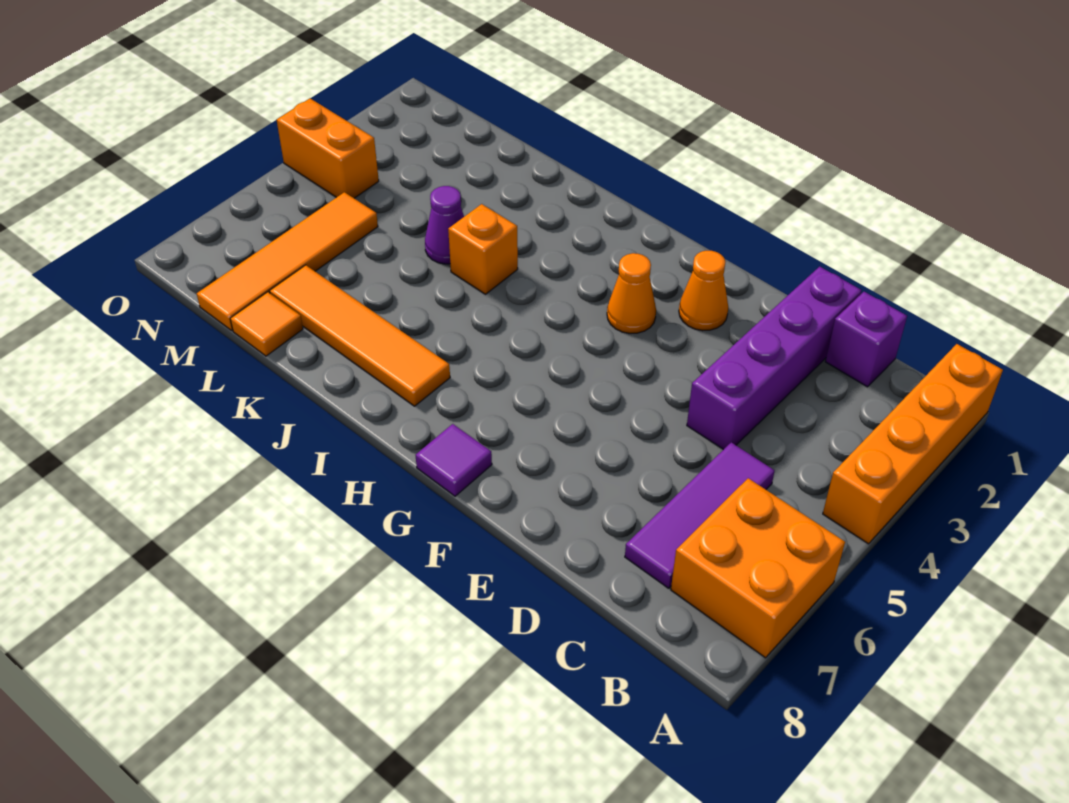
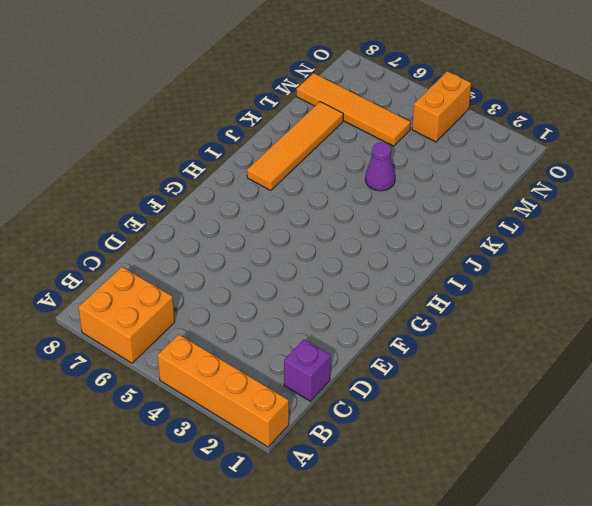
none -> purple tile C5:C7 level 1
none -> purple brick D1:D4 level 1
none -> orange cone F2 level 1

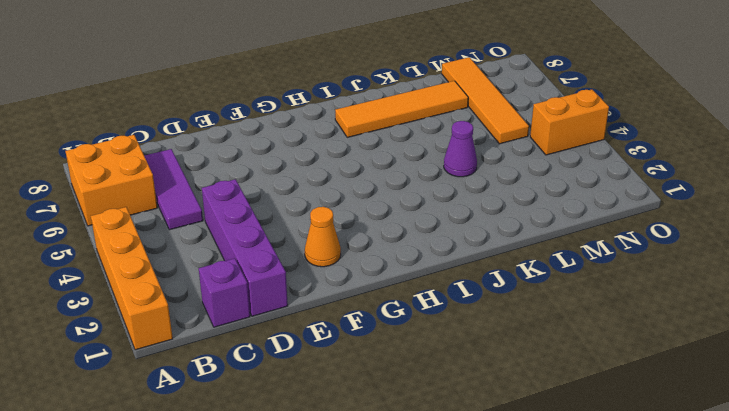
none -> orange cone G3 level 1
none -> purple tile G8 level 1
none -> orange brick J4 level 1

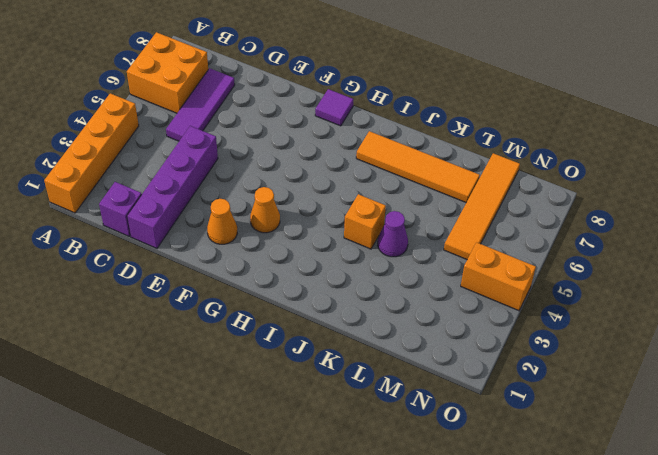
none -> orange tile L8 level 1

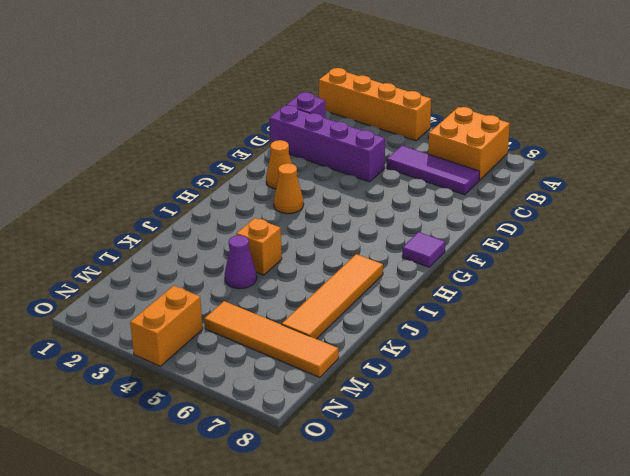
none -> orange tile L8 level 1

